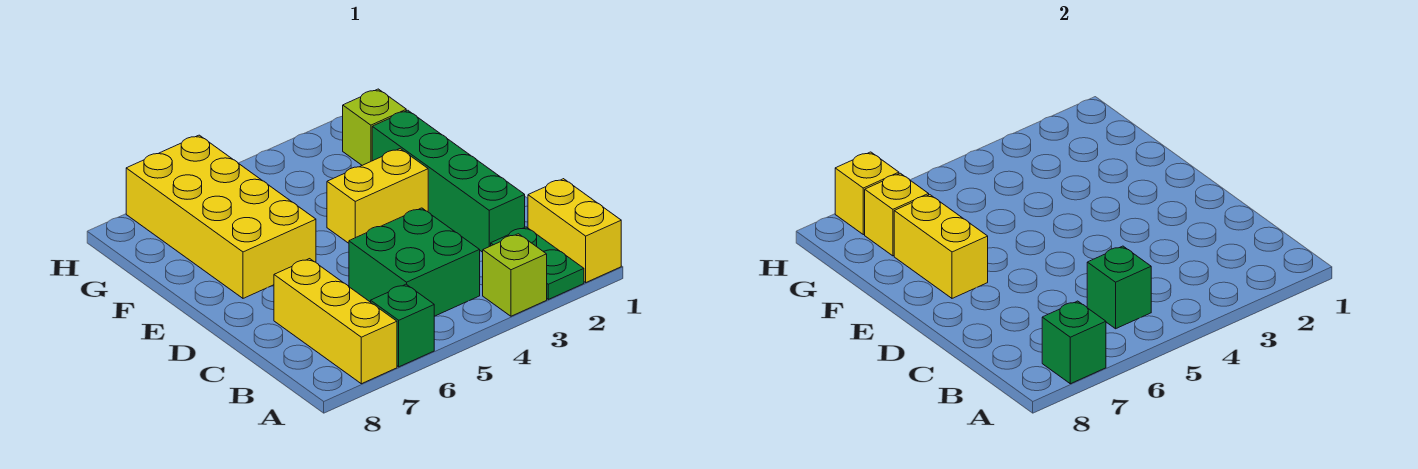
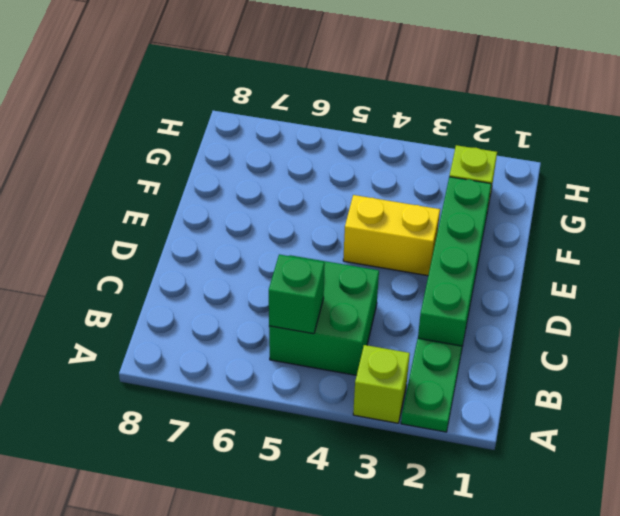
none -> yellow brick A1:B1 level 1
none -> green brick A6 level 1
none -> yellow brick A7:C7 level 1

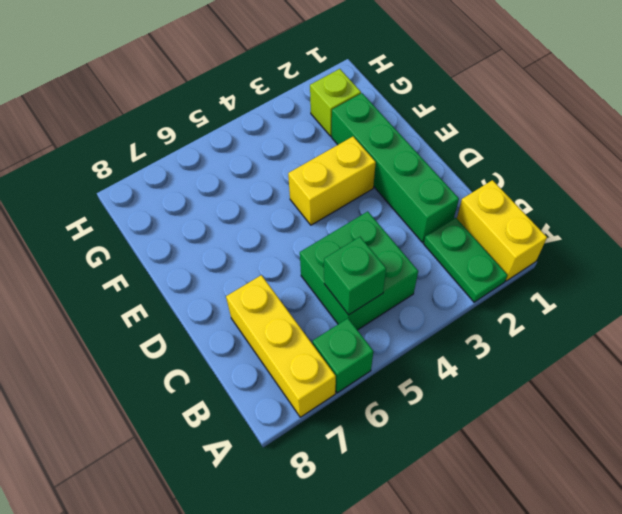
none -> lime brick A3 level 1
none -> yellow brick E6:H7 level 1
none -> green brick A7 level 2

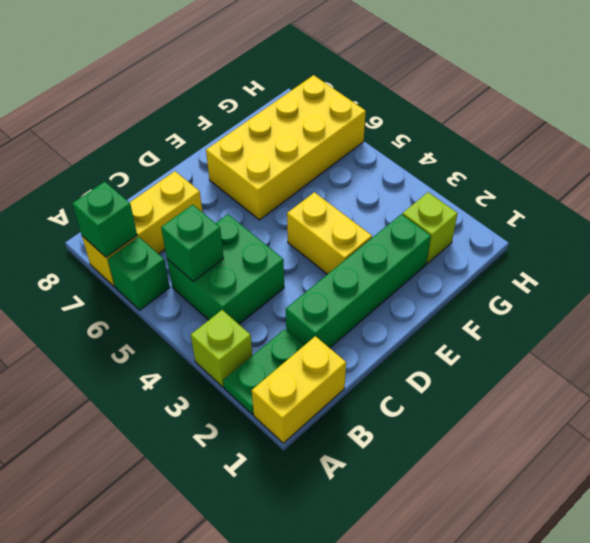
none -> yellow brick E7:F7 level 2
none -> yellow brick G7 level 2
none -> yellow brick H7 level 2

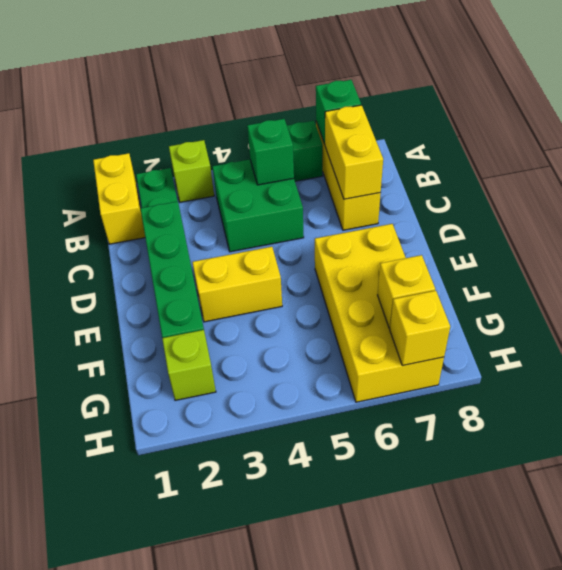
yellow brick B7:C7 level 2 -> yellow brick E7:F7 level 2

